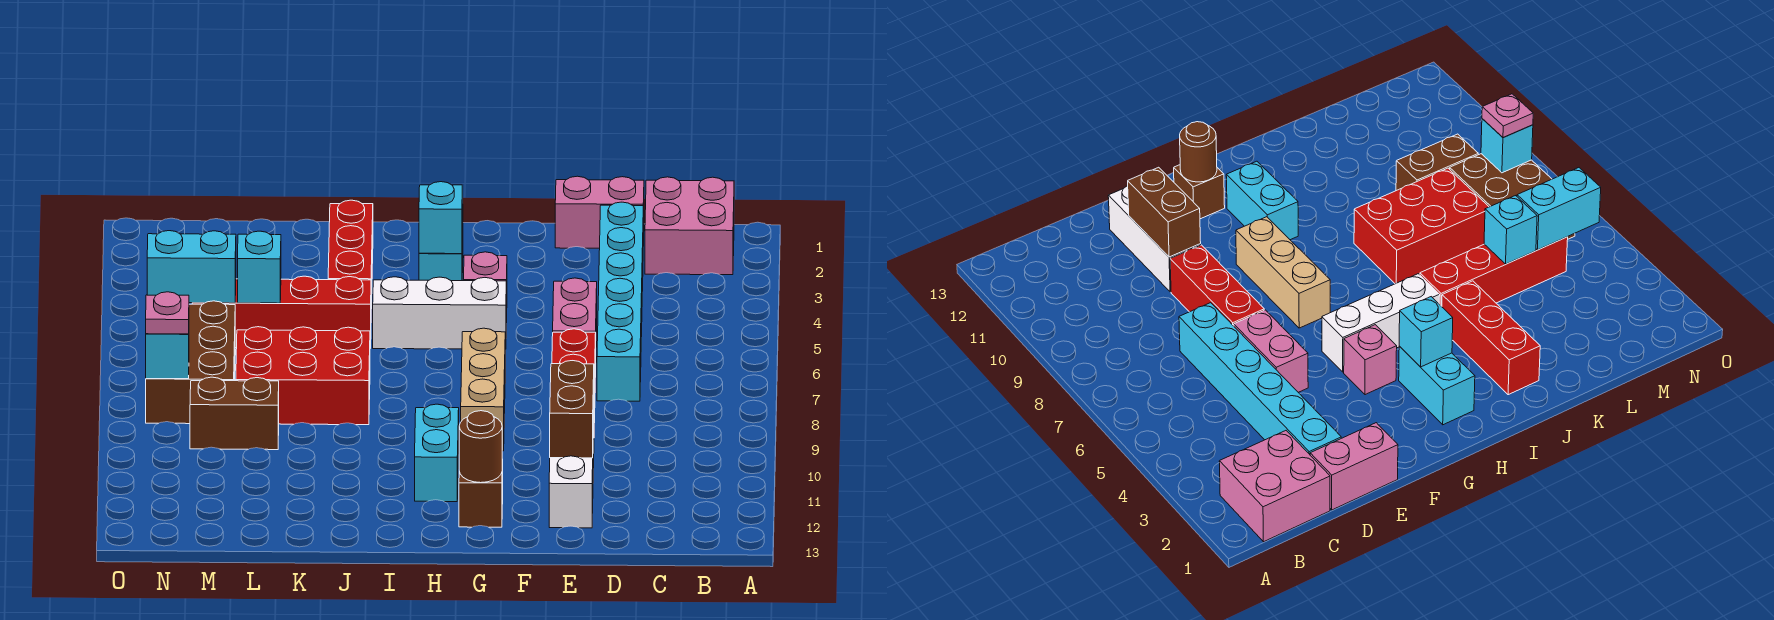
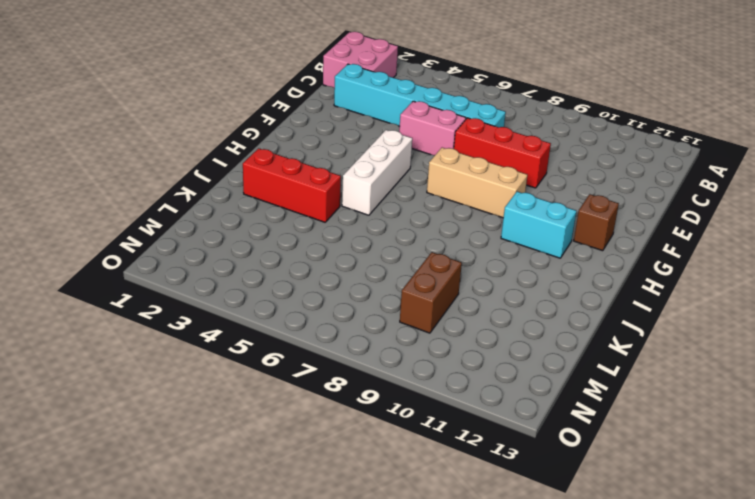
none -> pink brick D1:E1 level 1
none -> white brick E10:E12 level 1
none -> pink brick G4 level 1

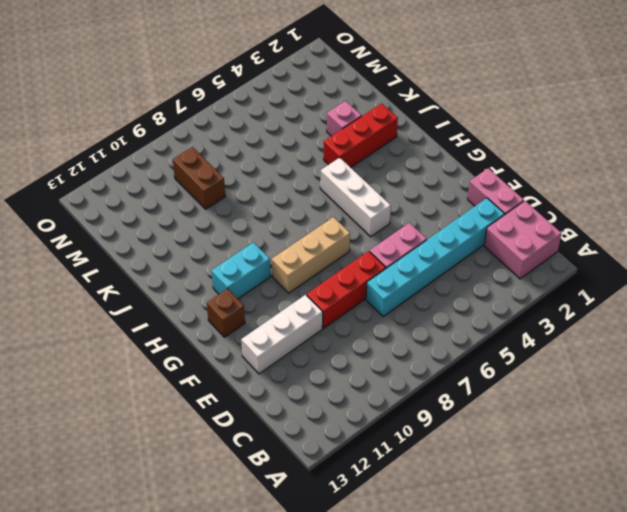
pink brick K3 level 1 -> pink brick G4 level 1
none -> cyan brick H2:H3 level 1
none -> red brick J5:M5 level 1
none -> red brick J7:L8 level 1

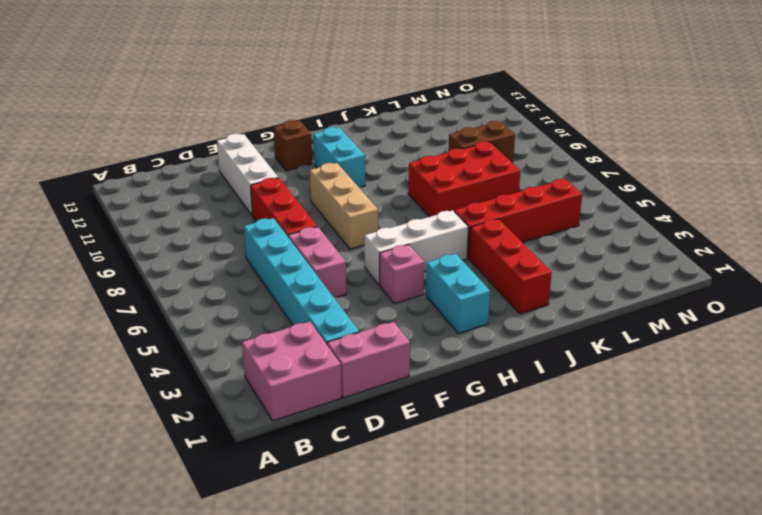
none -> brown brick M6:N8 level 1
none -> brown brick E10:E11 level 2
none -> brown round brick G12 level 2

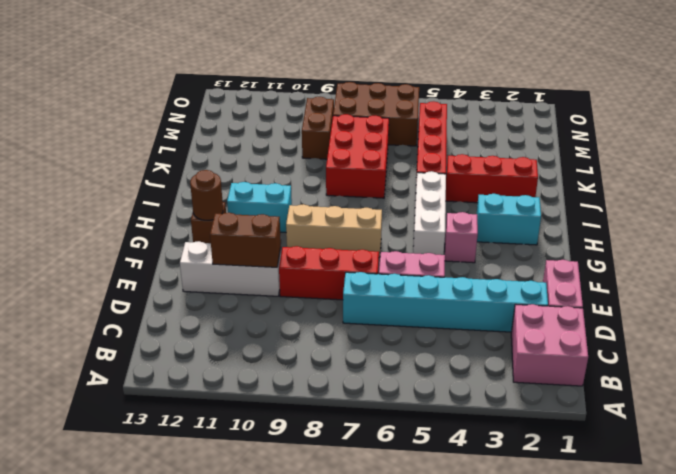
none -> cyan brick H3 level 2
none -> cyan brick L5 level 2
none -> cyan brick M5:N5 level 2

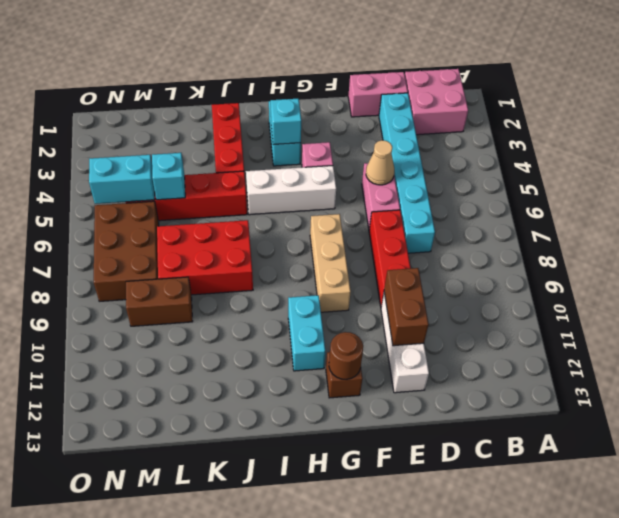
tan cone E5 level 2 -> none
none -> cyan brick N8 level 2
none -> pink plate N8 level 3

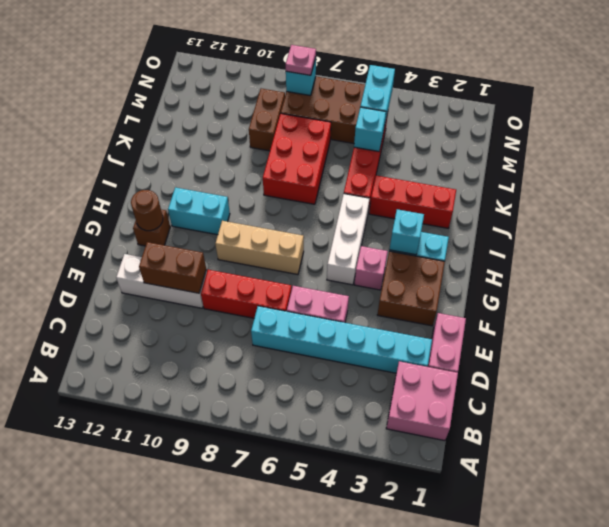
brown brick F2:G3 level 1 -> none

